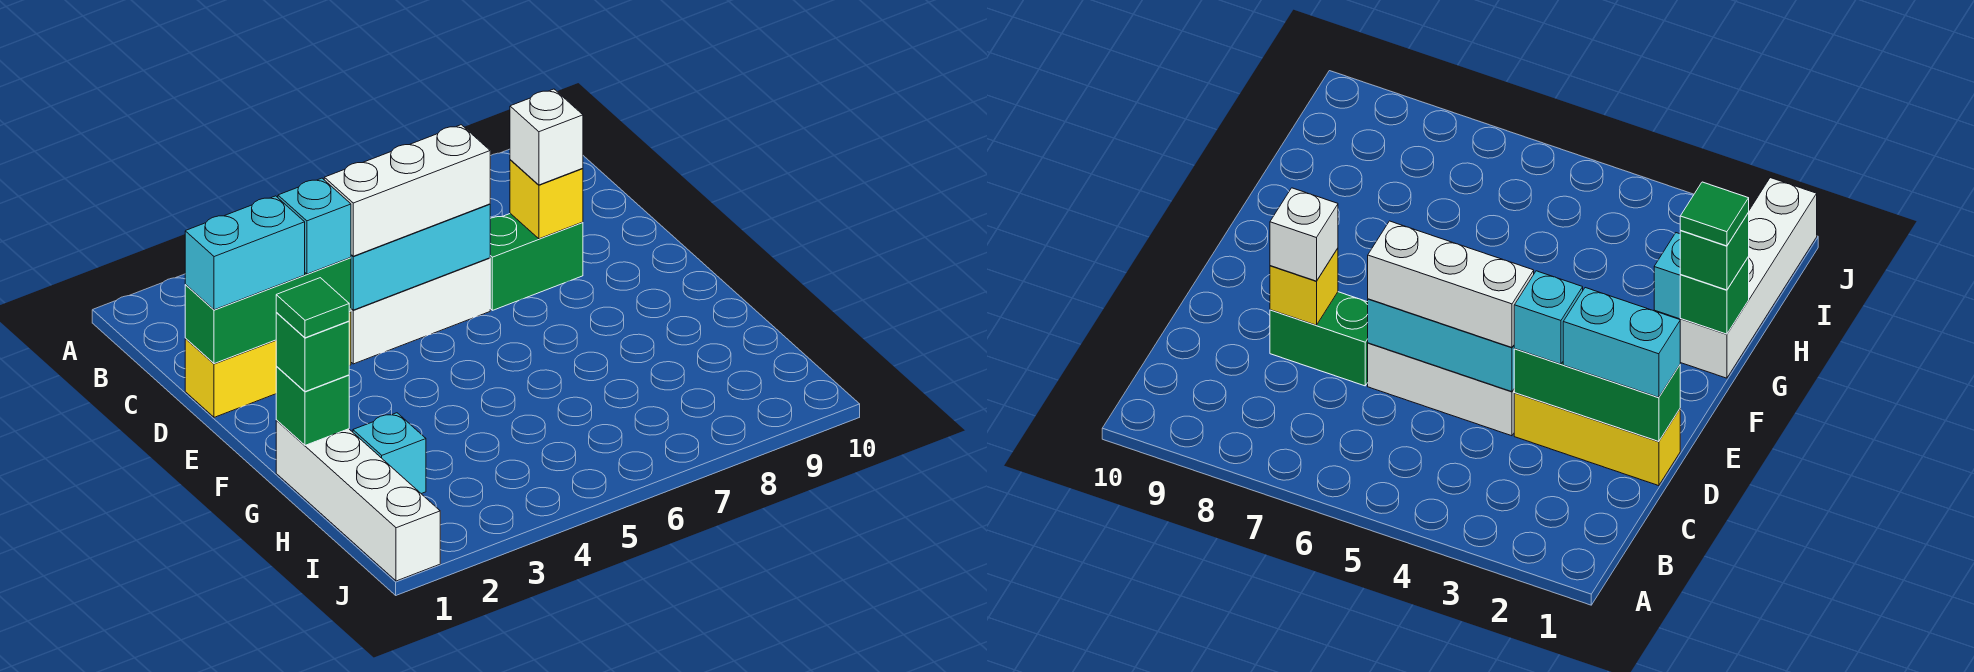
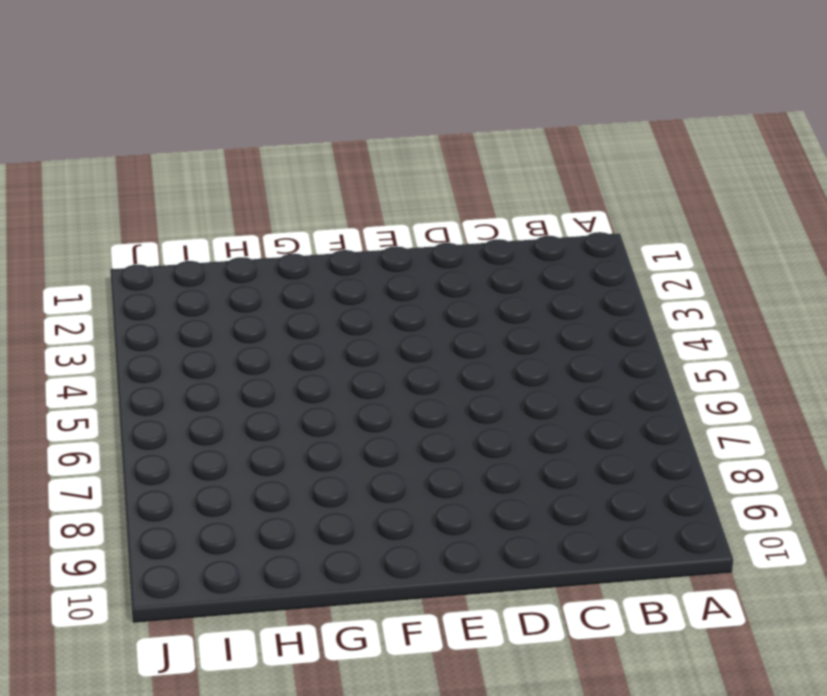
none -> yellow brick D1:D3 level 1
none -> white brick D4:D6 level 1
none -> green brick D7:D8 level 1

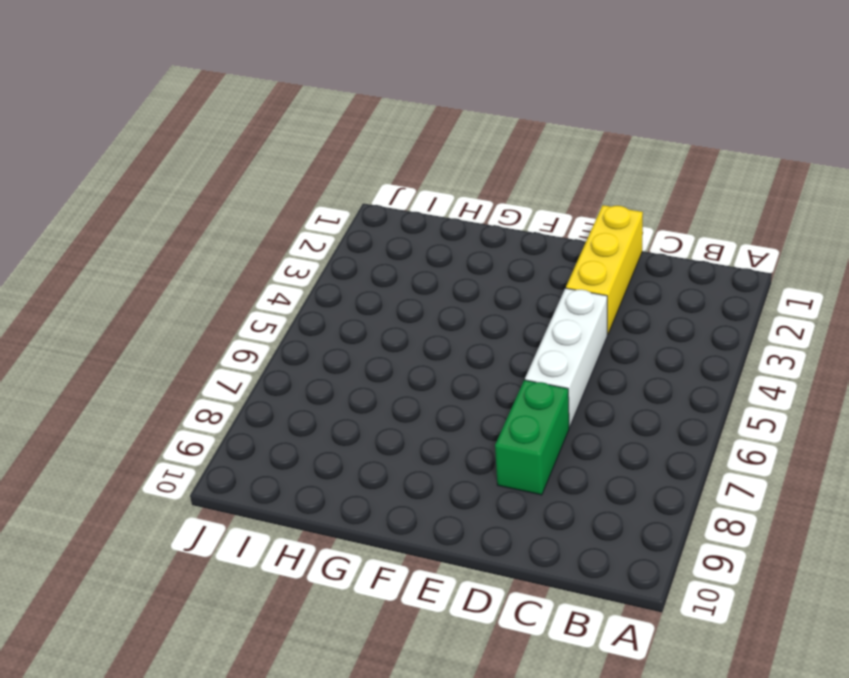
none -> white brick G1:J1 level 1
none -> cyan brick H2 level 1
none -> green brick D1:D3 level 2

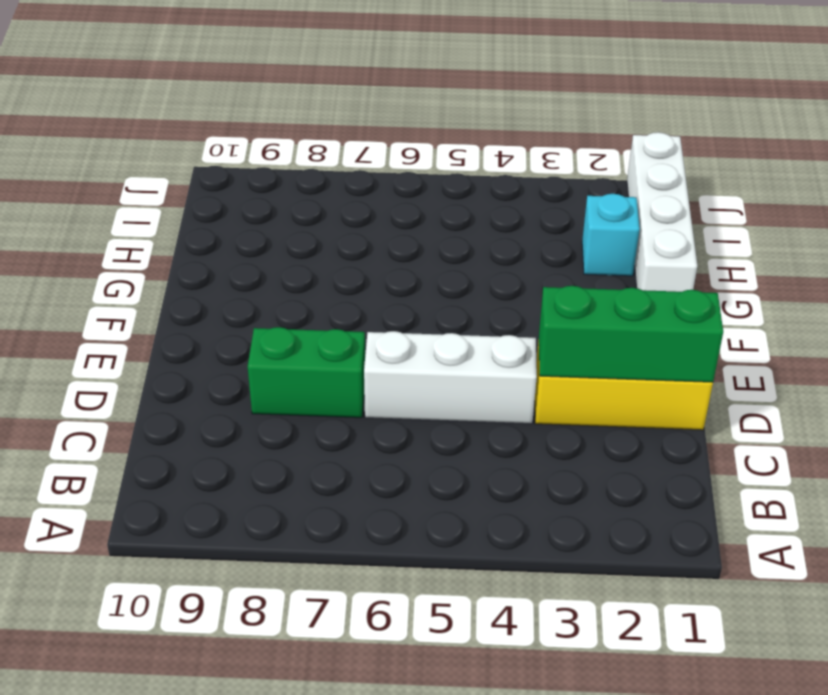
none -> cyan brick D4:D6 level 2
none -> yellow brick D8 level 2
none -> green brick G1 level 2

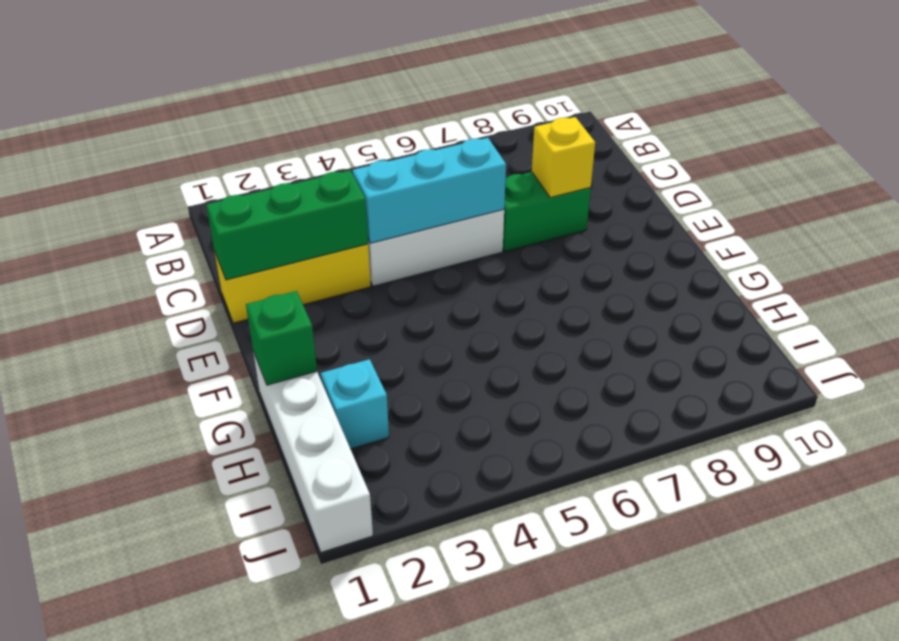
none -> cyan brick D1:D2 level 3
none -> cyan brick D3 level 3
none -> white brick D4:D6 level 3

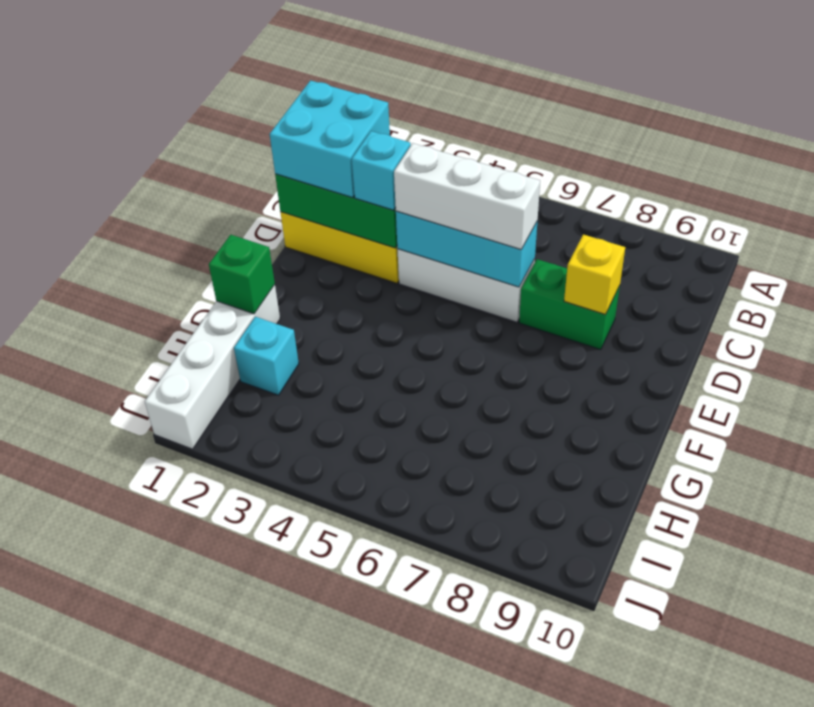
cyan brick C1:D2 level 3 -> cyan brick D1:D2 level 3
none -> white brick D8 level 3
none -> green brick G1 level 3
none -> green tile G1 level 4

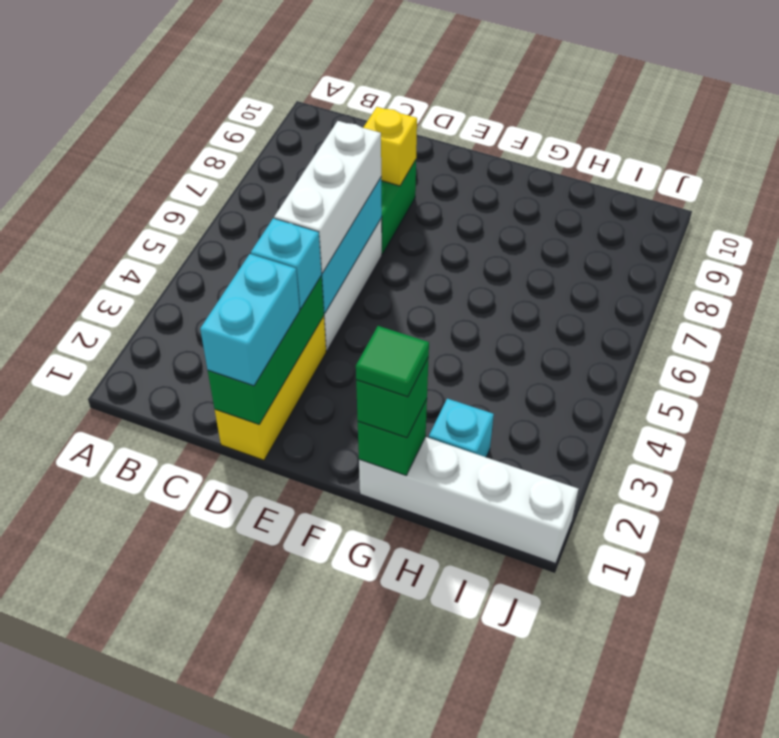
none -> white brick D8 level 3

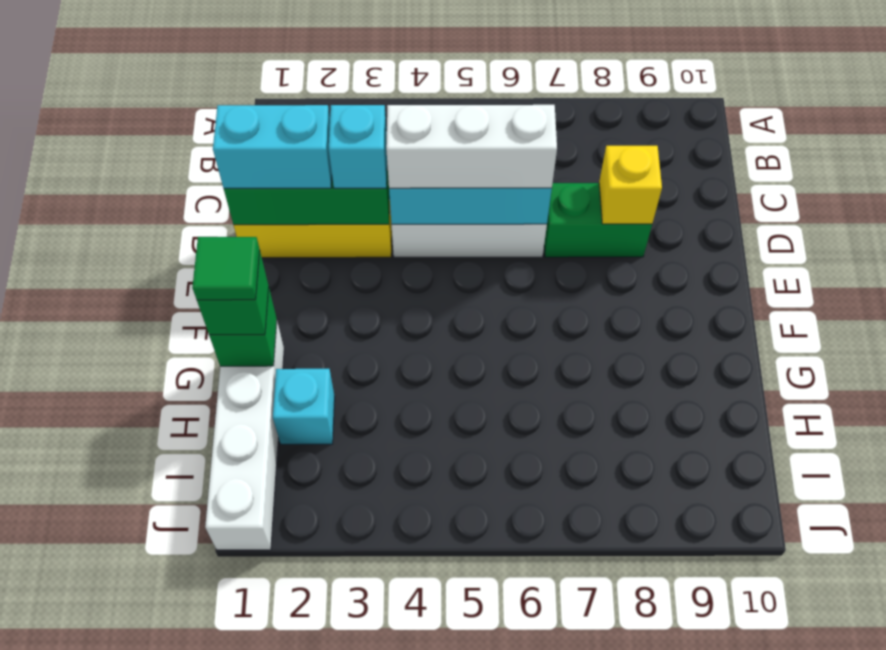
none -> white brick D8 level 3

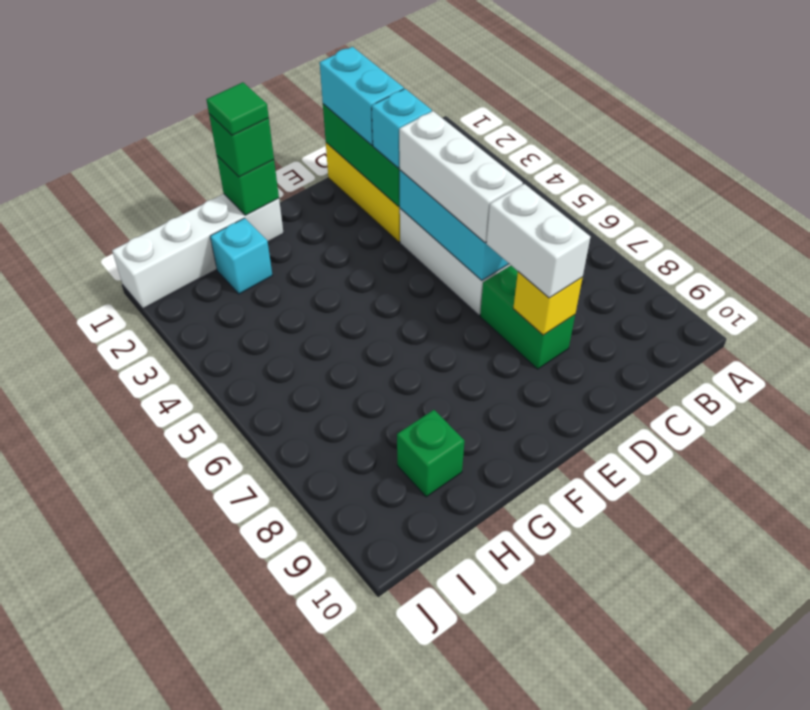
white brick D7:D8 level 3 -> white brick D8 level 3
green brick H9 level 1 -> none

